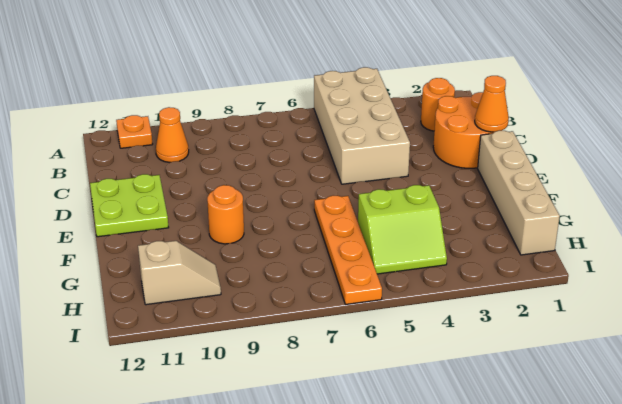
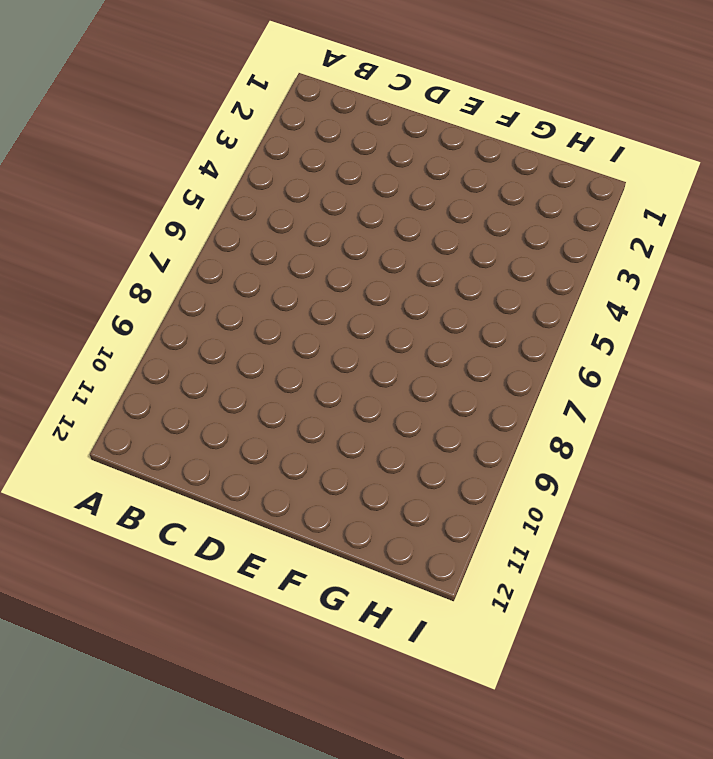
none -> tan brick A4:D5 level 1
none -> orange plate A11 level 1
none -> orange round brick B2 level 1

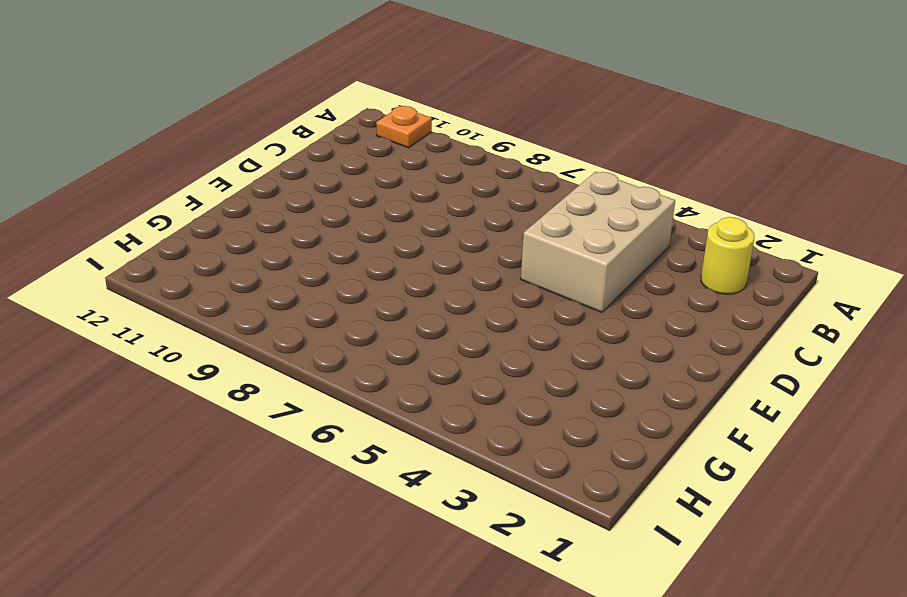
yellow round brick B2 level 1 -> orange round brick B2 level 1
tan brick B4:D5 level 1 -> tan brick A4:D5 level 1
none -> orange cone B10 level 1
none -> orange round brick C1:D2 level 1
none -> lime plate D11:E12 level 1

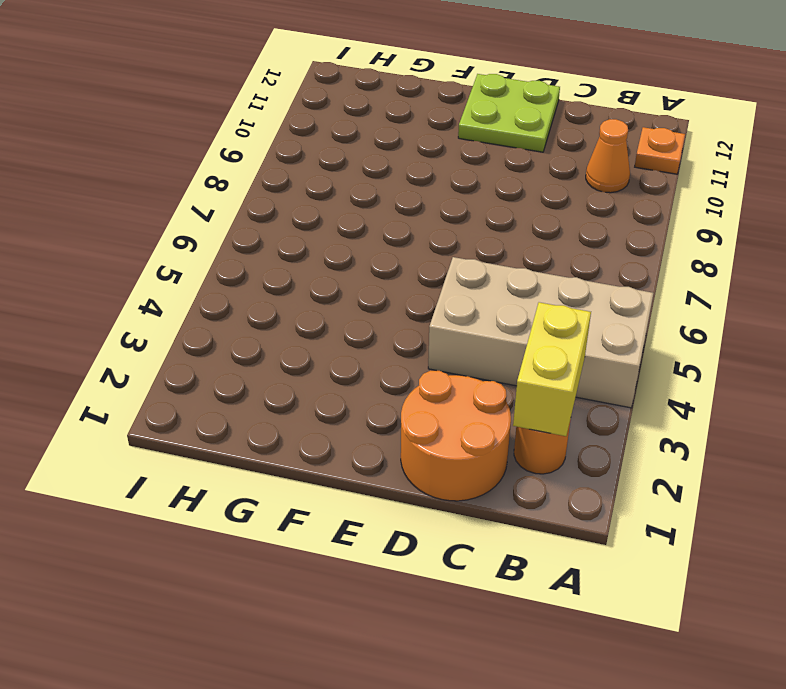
yellow brick B2:B3 level 2 -> none
none -> tan brick E1:H1 level 1
none -> orange plate F6:I6 level 1
none -> orange round brick F9 level 1

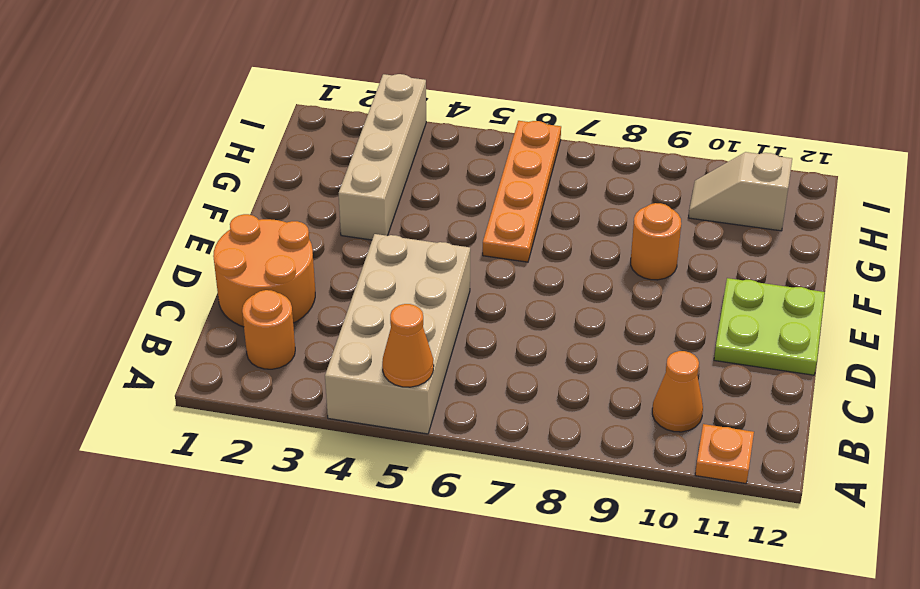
orange cone A5 level 2 -> orange cone D1 level 2
tan brick F3:I3 level 1 -> tan brick E1:H1 level 1
none -> lime slope G4:H5 level 1 top G

